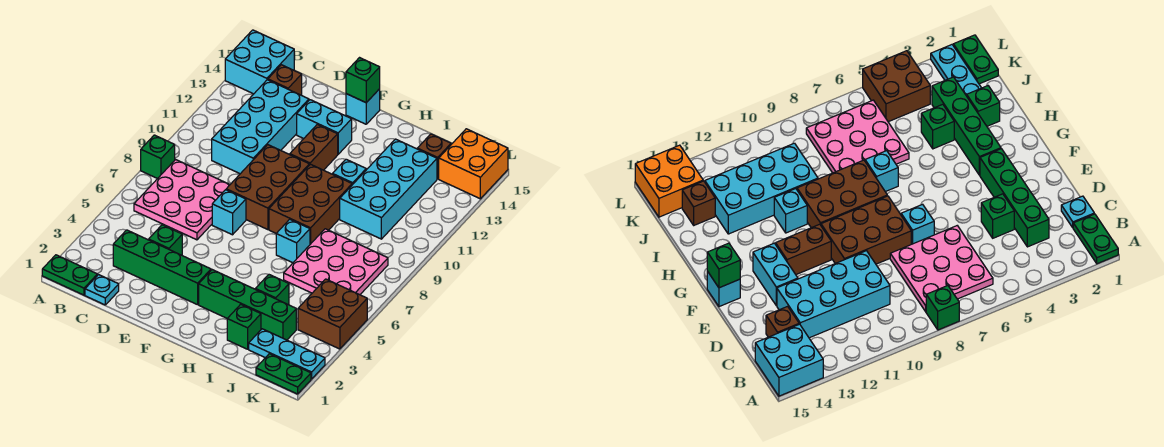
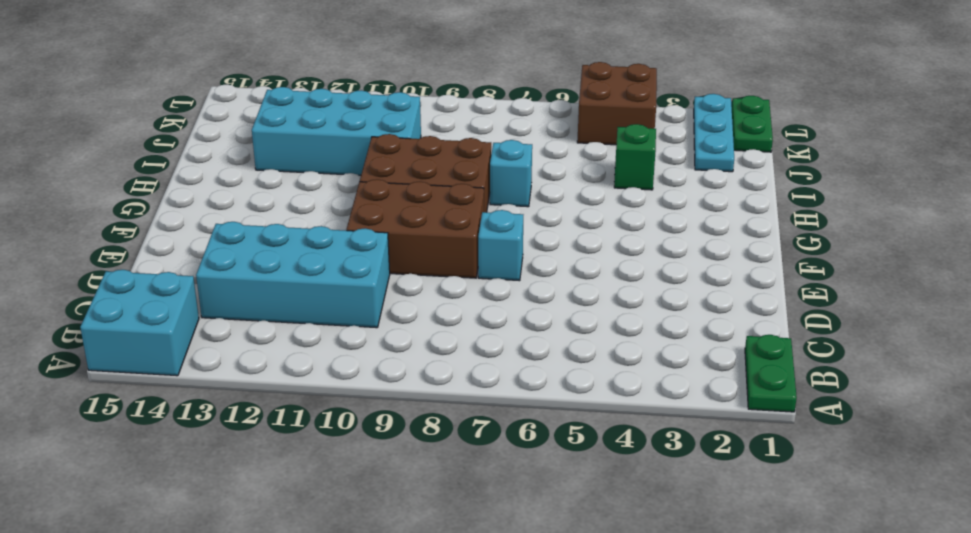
none -> green brick A8 level 1
none -> pink plate B6:D8 level 1
none -> cyan plate C1 level 1

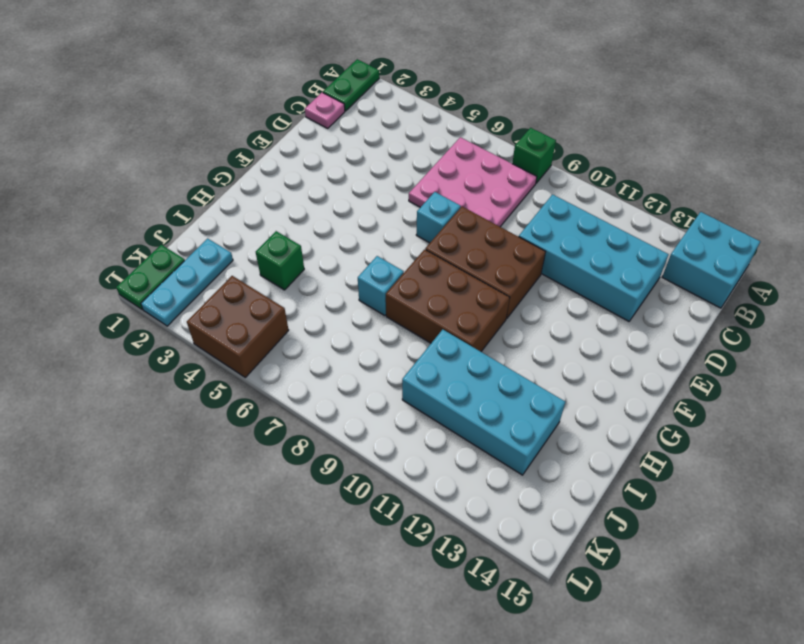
pink plate C1 level 1 -> cyan plate C1 level 1
none -> green brick C3:F3 level 1
none -> brown brick C14 level 1
none -> green brick D4 level 1

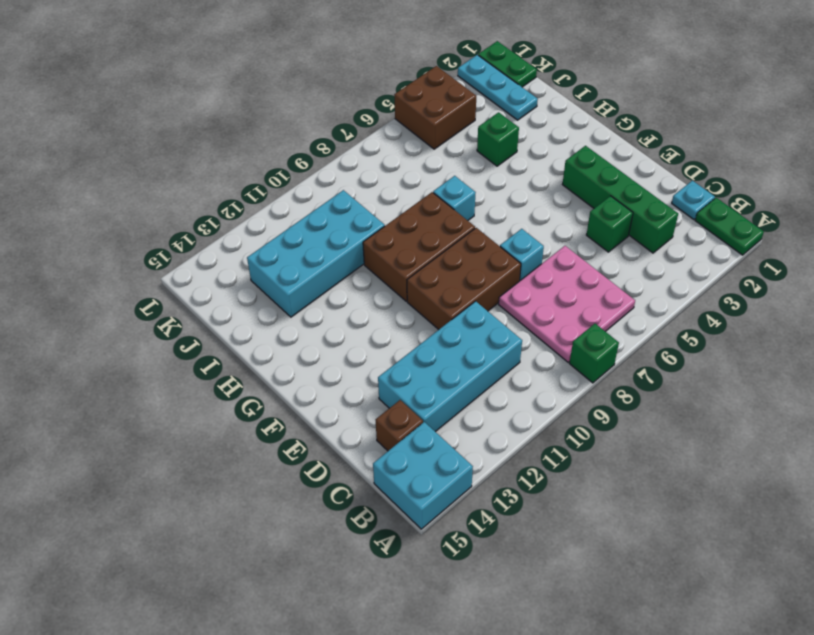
none -> cyan brick E13:F13 level 1
none -> brown brick F11:F12 level 1
none -> cyan brick F15 level 1

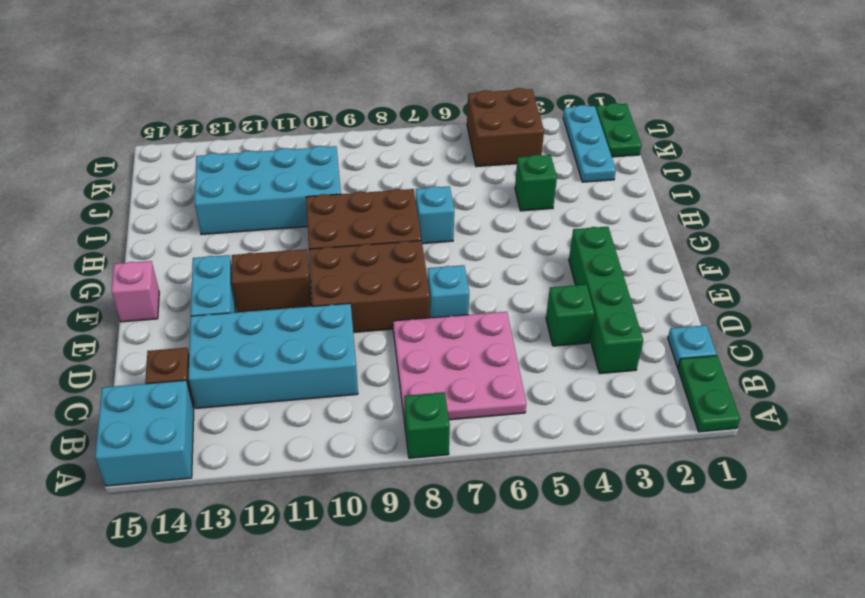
pink brick F15 level 1 -> cyan brick F15 level 1
none -> green brick G3:J3 level 1
none -> cyan brick H11 level 1
none -> green brick I2 level 1

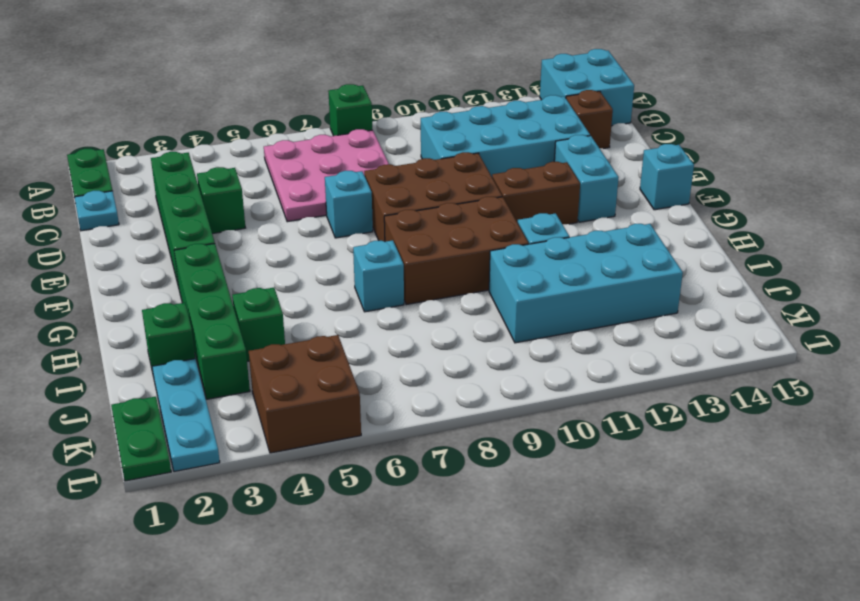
none -> pink plate I6:K8 level 1
none -> brown brick J14 level 1
none -> orange brick K14:L15 level 1

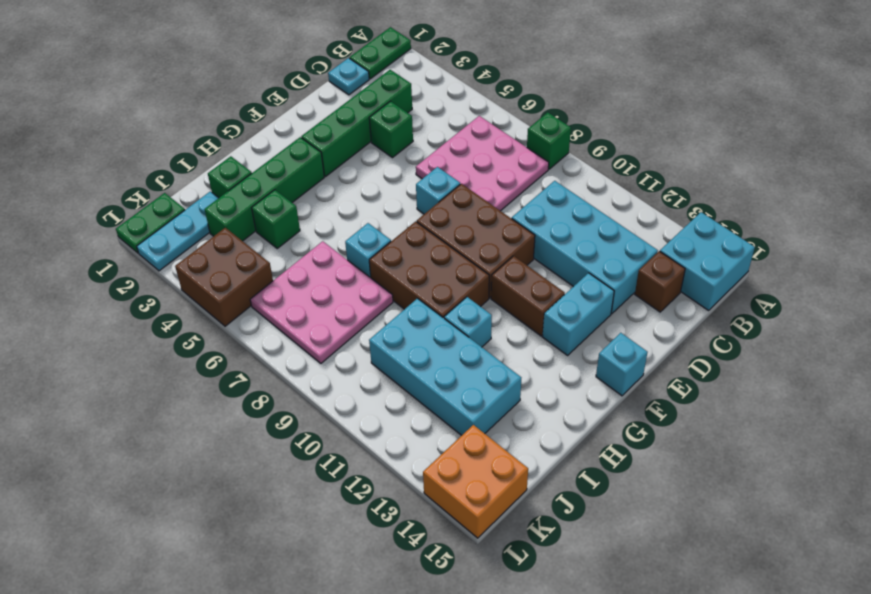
none -> brown brick J14 level 1
none -> green brick F15 level 2

